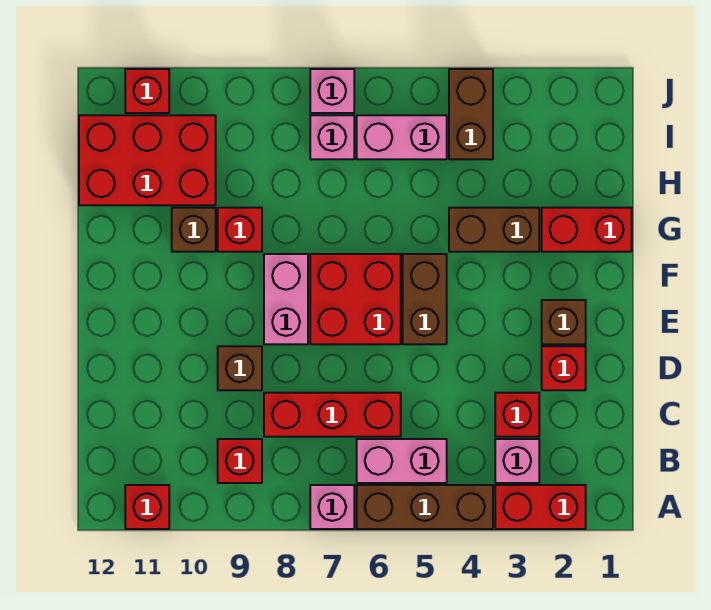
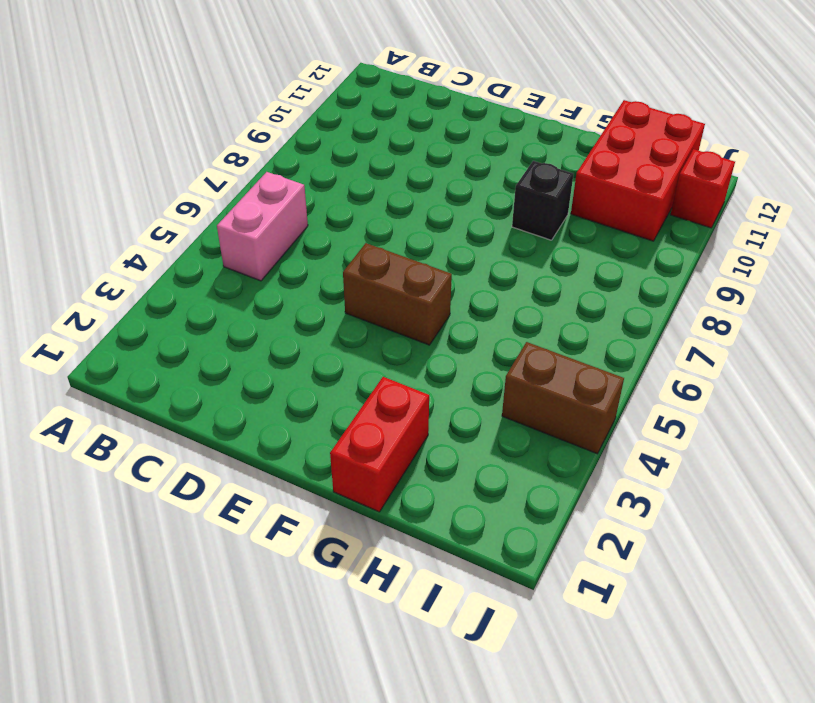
black brick G9 level 1 -> red brick G9 level 1
none -> red brick A2:A3 level 1
none -> brown brick A4:A6 level 1
none -> pink brick A7 level 1

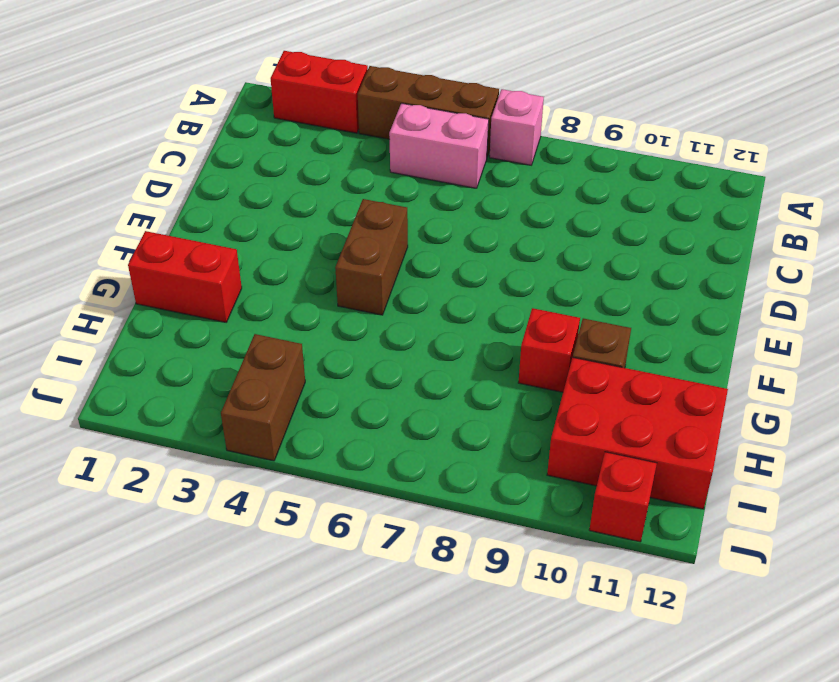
none -> red brick A11 level 1
none -> pink brick B3 level 1
none -> red brick B9 level 1

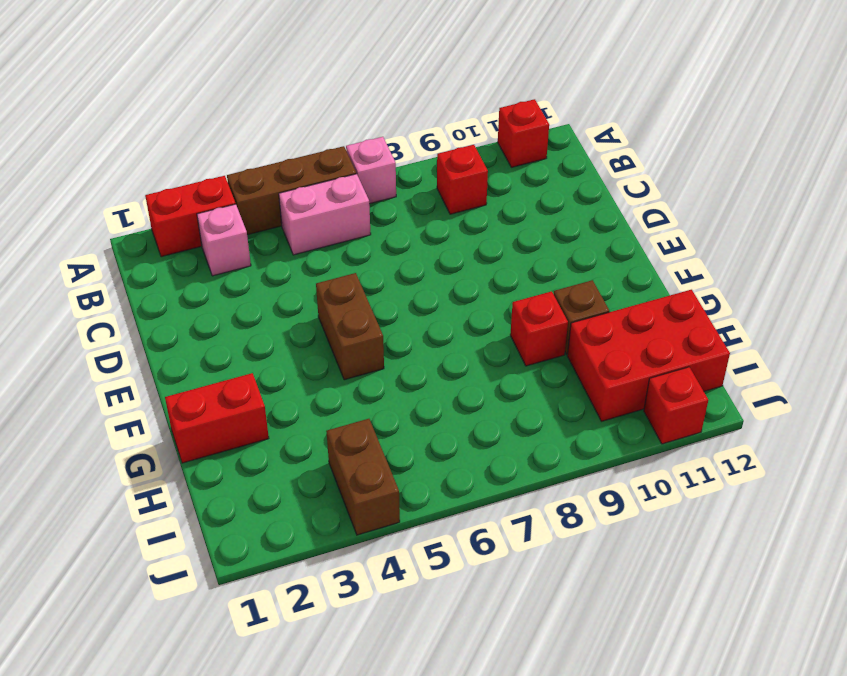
none -> red brick C3 level 1
none -> red brick C6:C8 level 1
none -> red brick D2 level 1

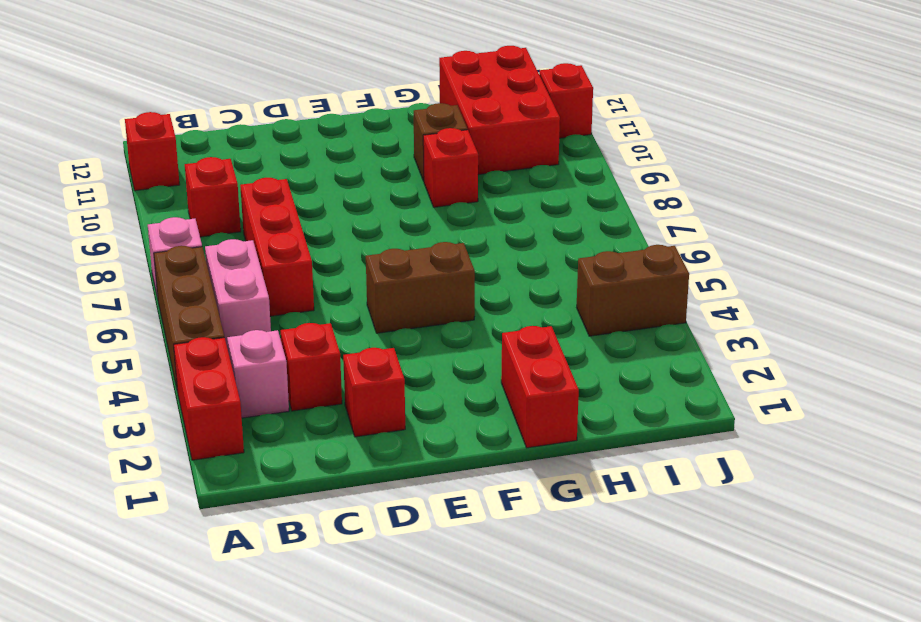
none -> brown brick D9 level 1
none -> brown brick E2 level 1
none -> red brick E6:F7 level 1

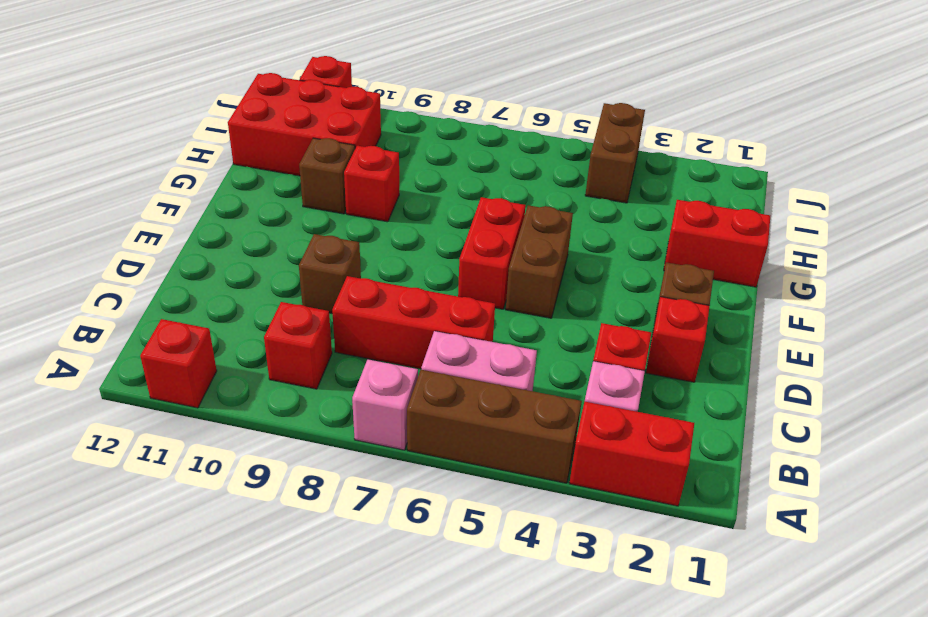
red brick E6:F6 level 1 -> red brick E6:F7 level 1
none -> pink brick E8:F8 level 1
none -> brown brick G3:G4 level 1
none -> pink brick I5:I6 level 1

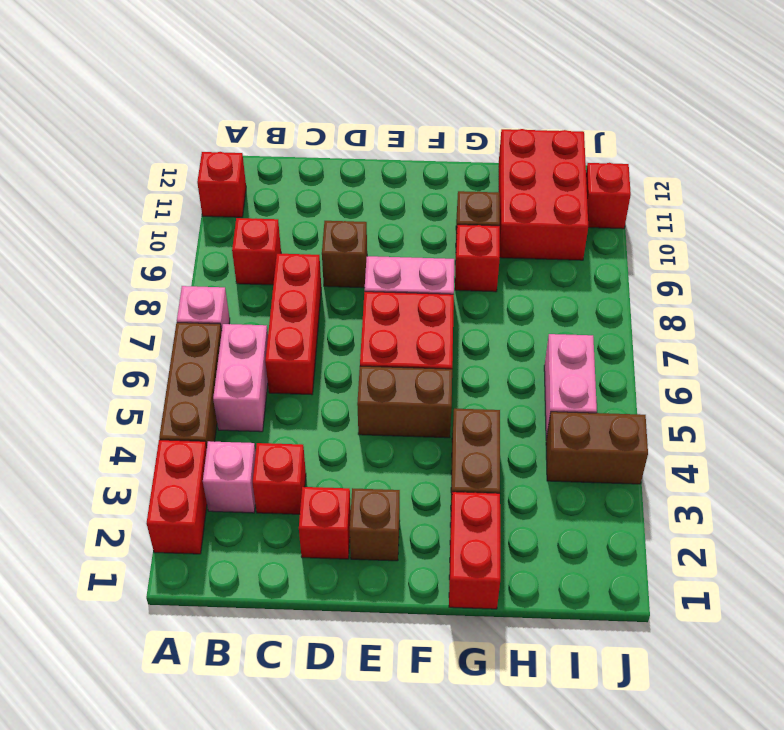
none -> pink brick I7 level 1
none -> pink brick J7 level 1

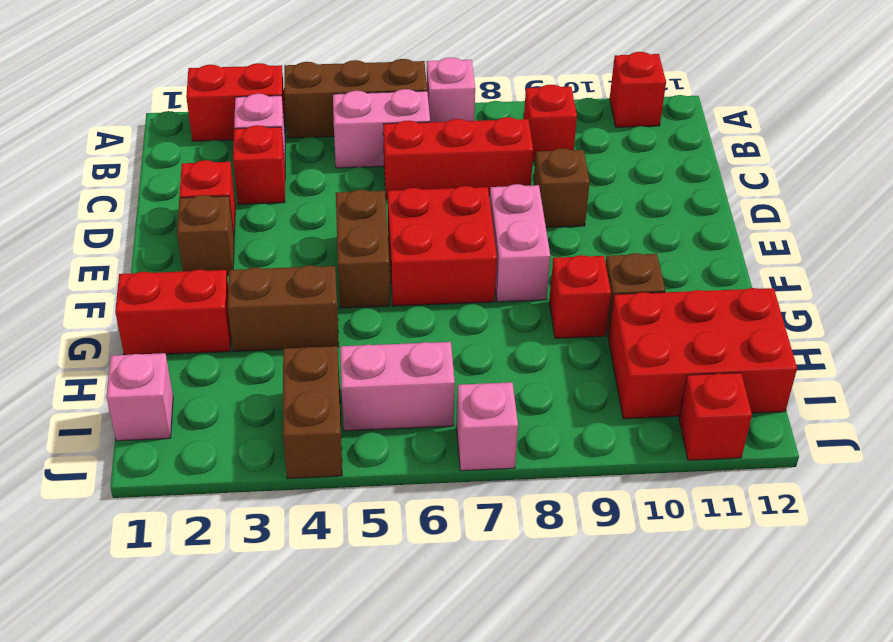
pink brick I1 level 1 -> pink brick I7 level 1

